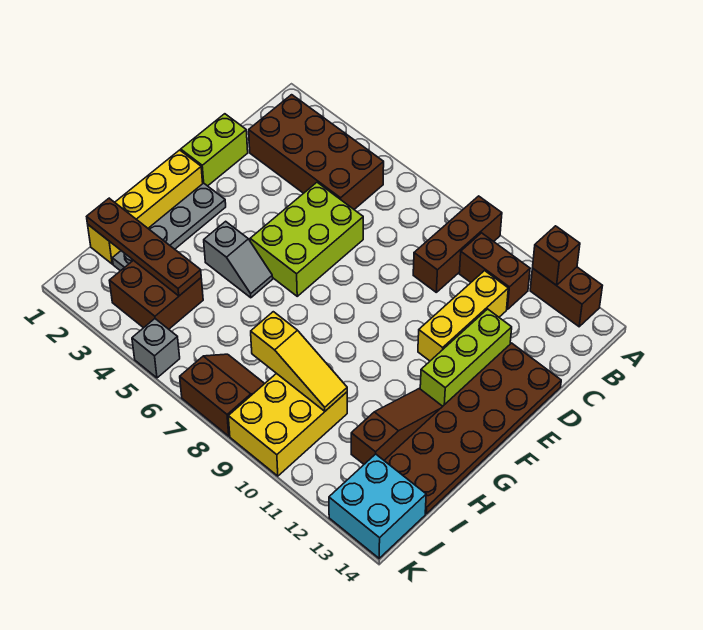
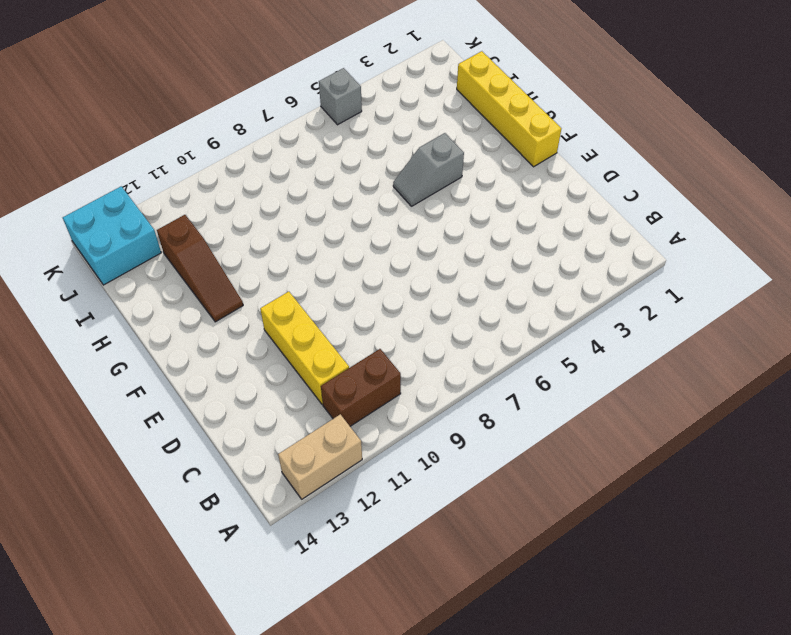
tan brick A12:A13 level 1 -> brown brick A12:A13 level 1
none -> brown brick A9:C9 level 1
none -> brown brick B2:C5 level 1
none -> lime brick D1:E1 level 1

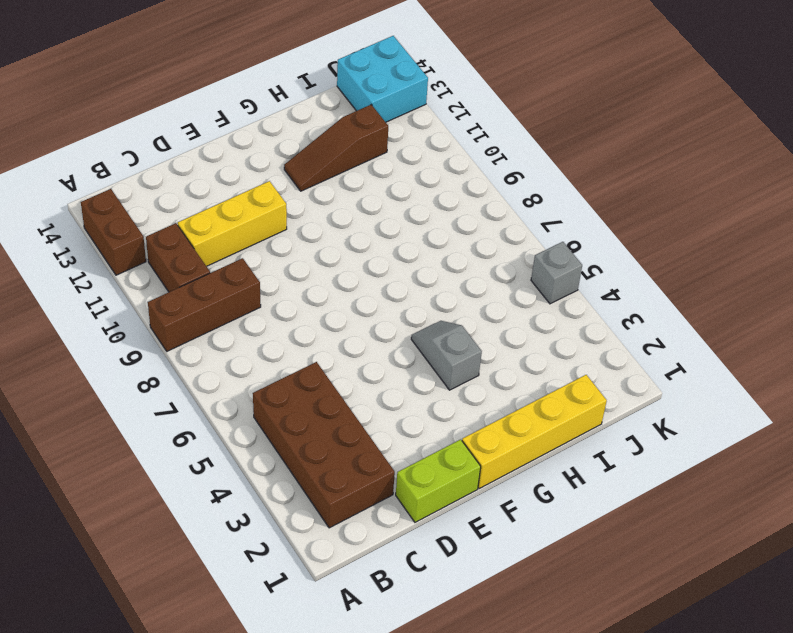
none -> lime brick D5:F6 level 1
none -> lime brick D12:F12 level 1
none -> brown plate D13:I14 level 1

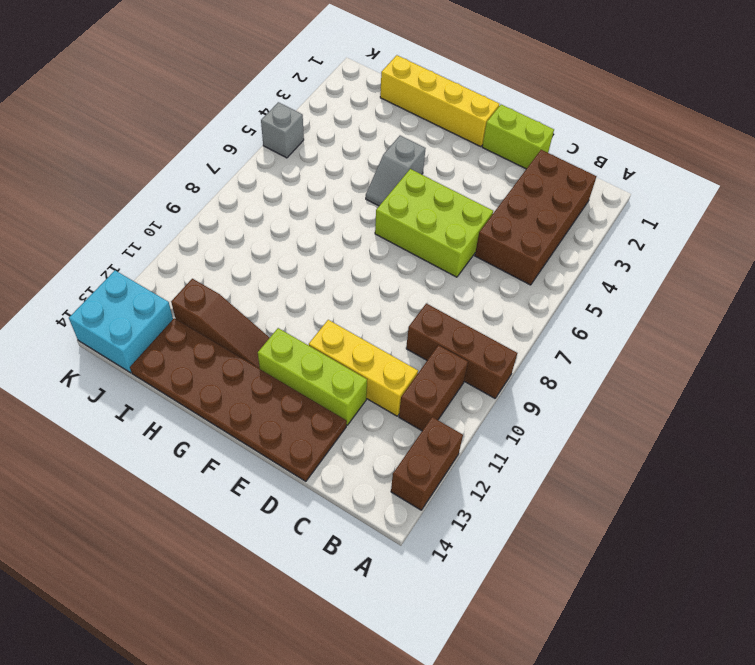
none -> grey plate F2:I2 level 1
none -> brown brick I3:J4 level 1
none -> yellow brick I9:K10 level 1

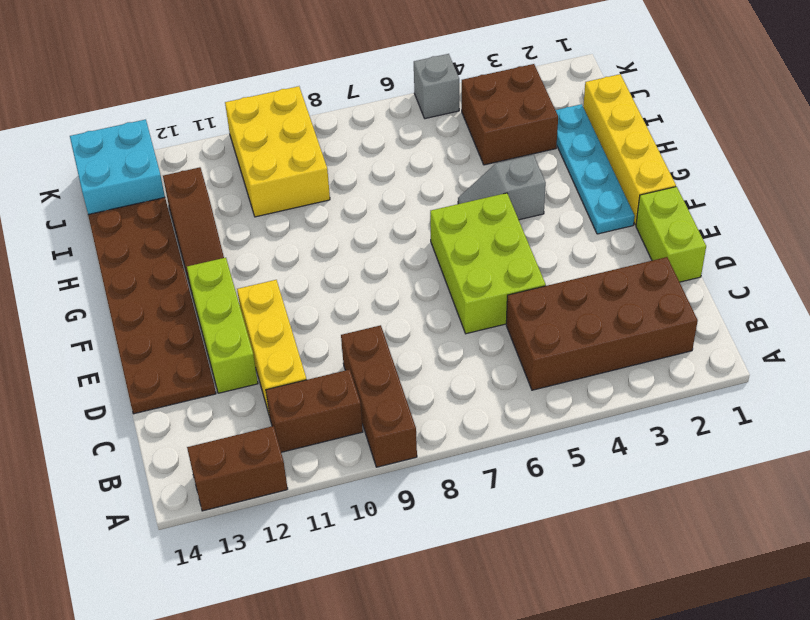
cyan plate F2:I2 level 1 -> grey plate F2:I2 level 1
none -> brown slope J7:K8 level 1 top K
none -> brown brick A12 level 2
none -> brown plate I1:I4 level 2

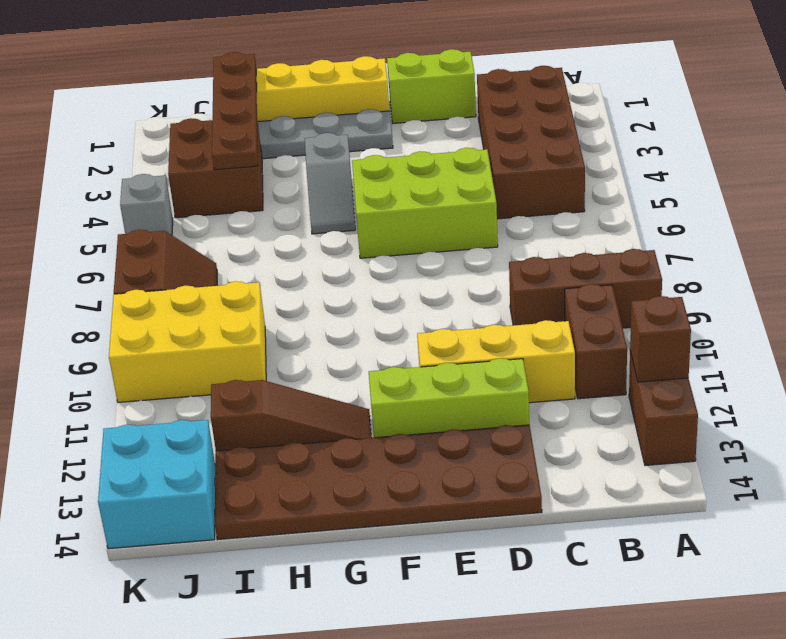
none -> yellow slope I8:I10 level 2 top 8

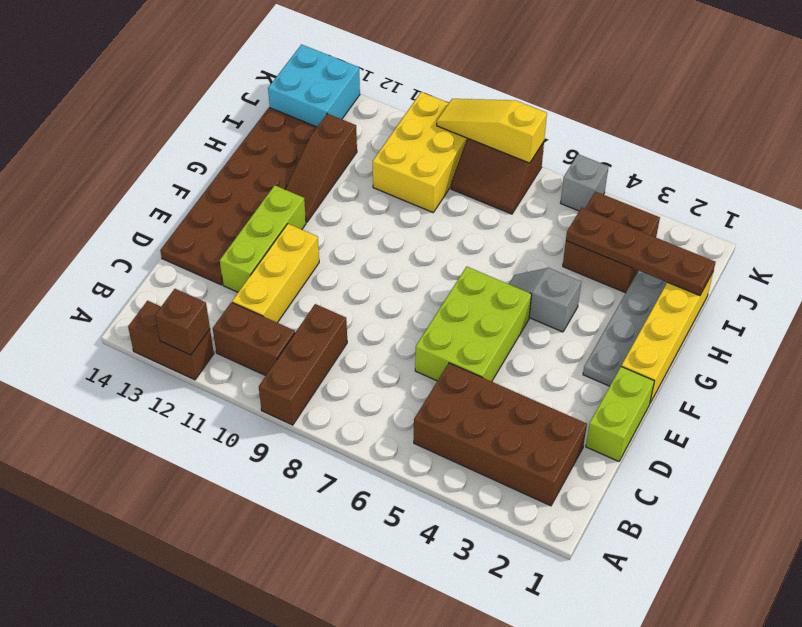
yellow slope K7:K9 level 2 top 7 -> yellow slope I8:I10 level 2 top 8

